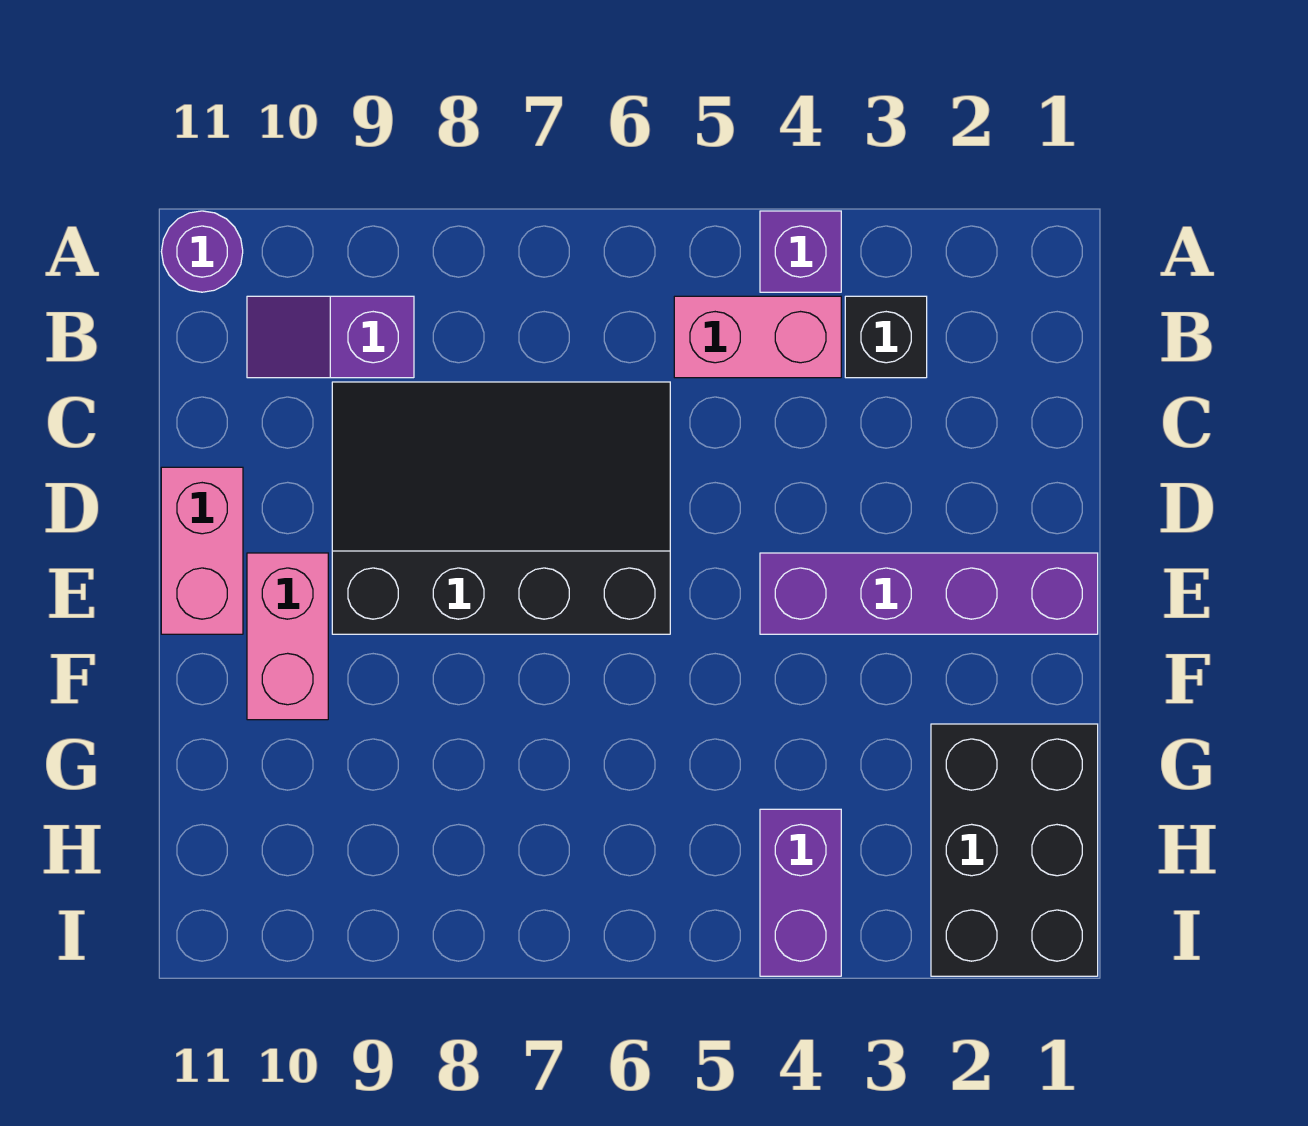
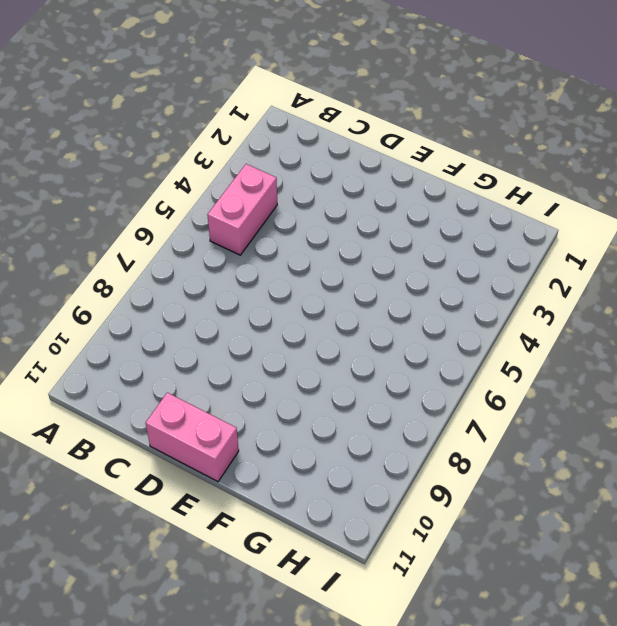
none -> purple brick A4 level 1
none -> purple round brick A11 level 1

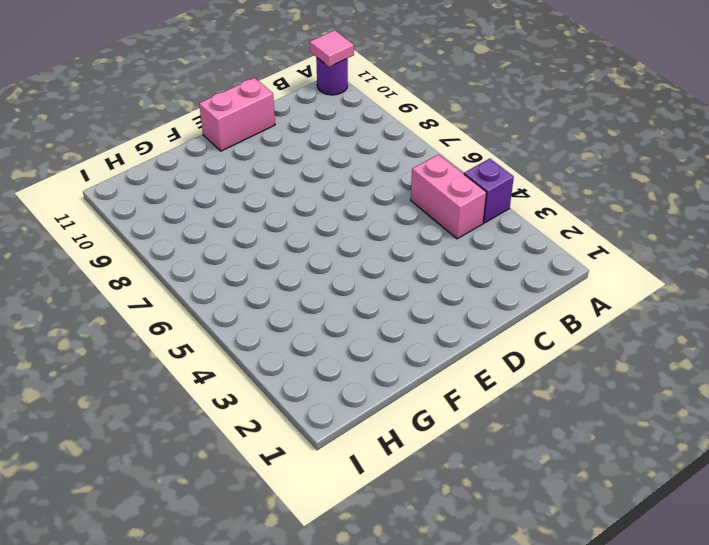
pink tile A11 level 2 -> none
none -> black brick B3 level 1
none -> purple slope B9:B10 level 1 top 9

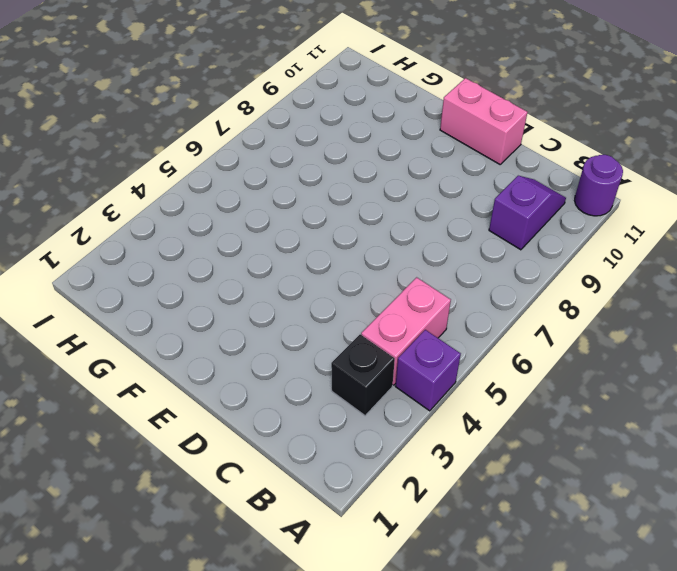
none -> black slope C6:E9 level 1 top E
none -> purple brick E1:E4 level 1

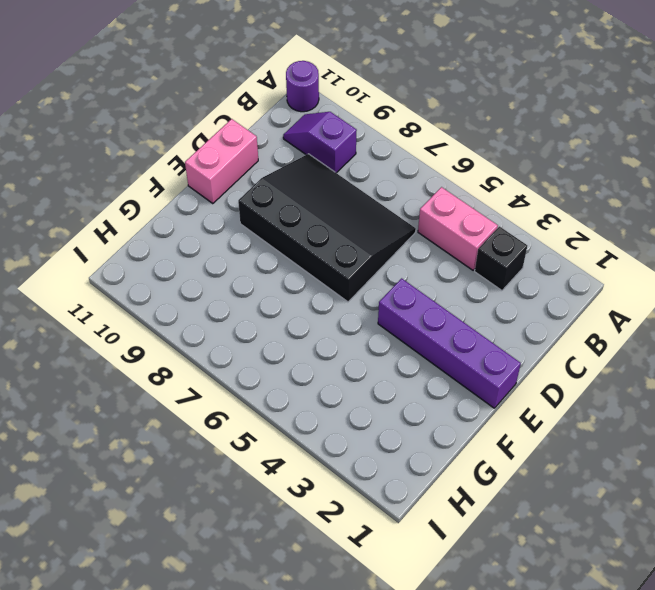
none -> purple brick A4 level 1
none -> pink brick E10:F10 level 1

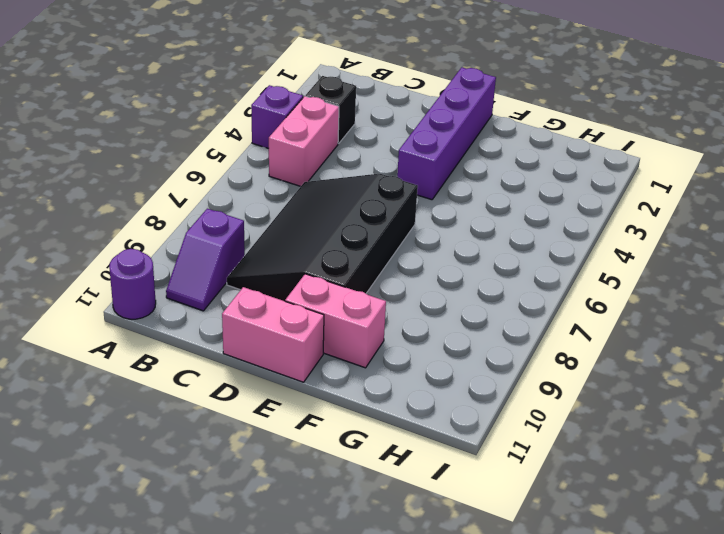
none -> black brick G1:I2 level 1
none -> purple brick H4:I4 level 1

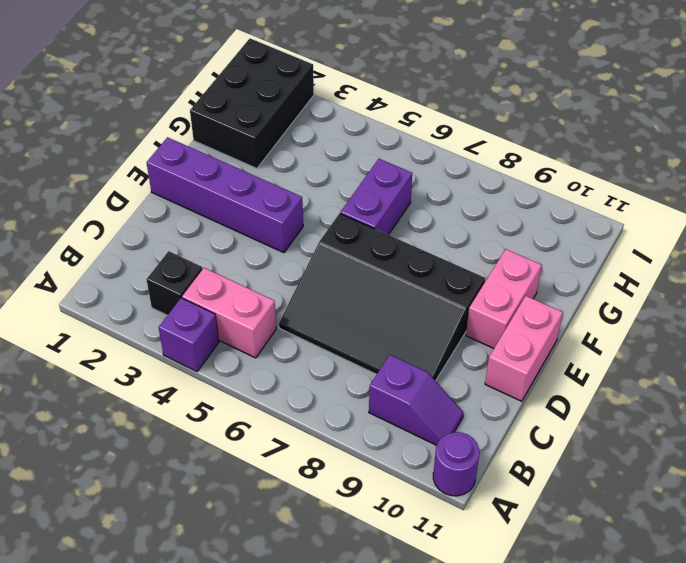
purple brick F6:G6 level 1 -> purple brick H4:I4 level 1

